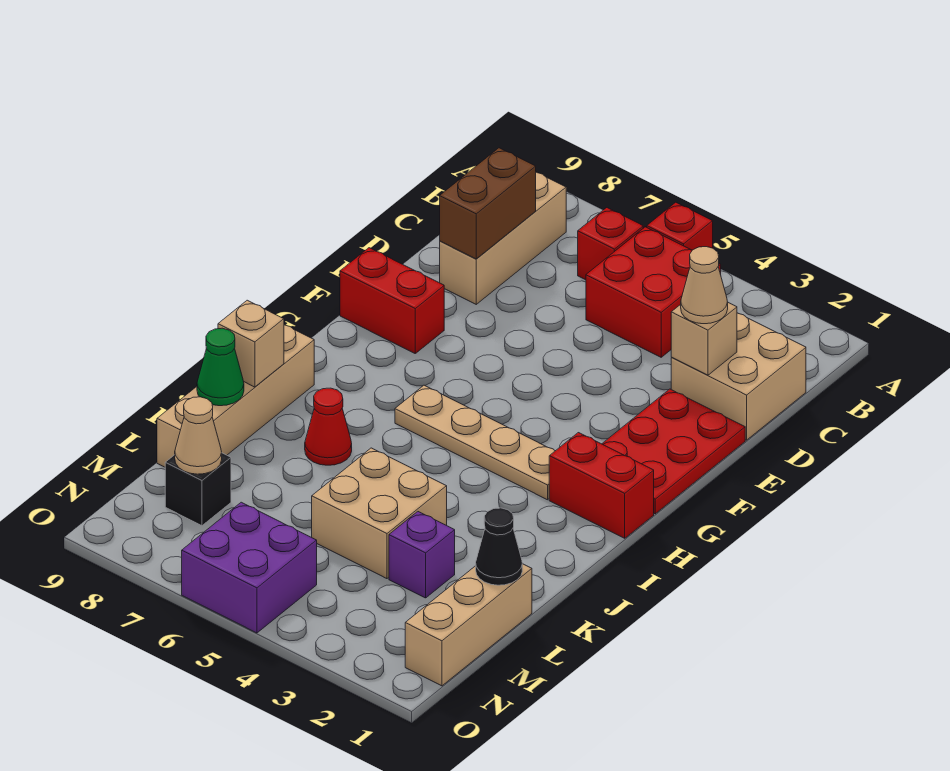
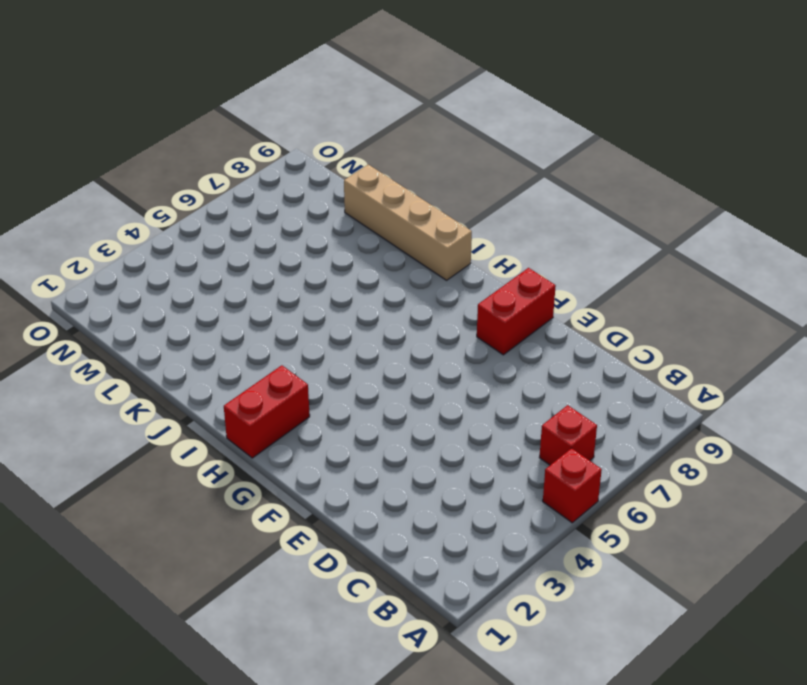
none -> red brick B4:C5 level 1
none -> tan brick B8:D8 level 1
none -> tan brick C1:D2 level 1

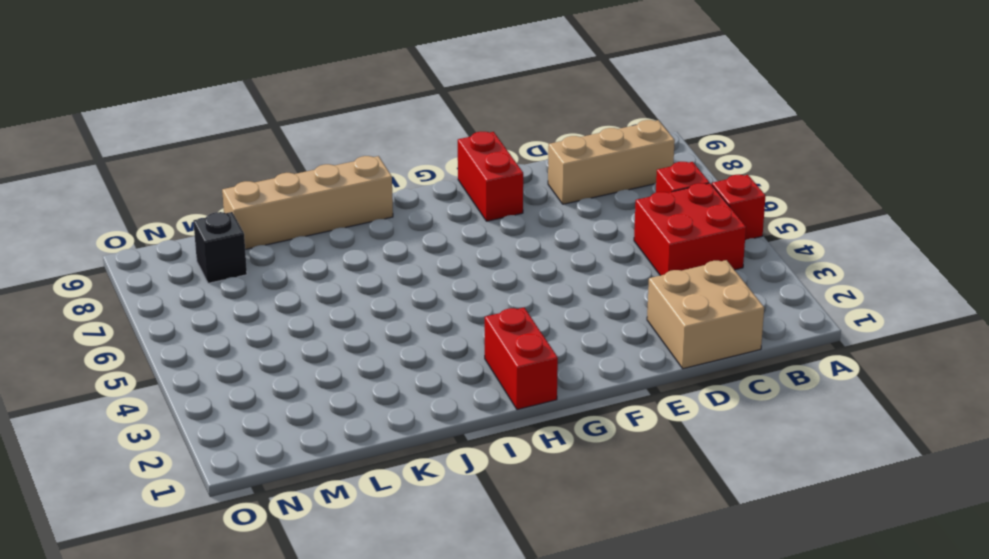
none -> red plate E1:G2 level 1
none -> tan plate H3:H6 level 1
none -> red cone J7 level 1

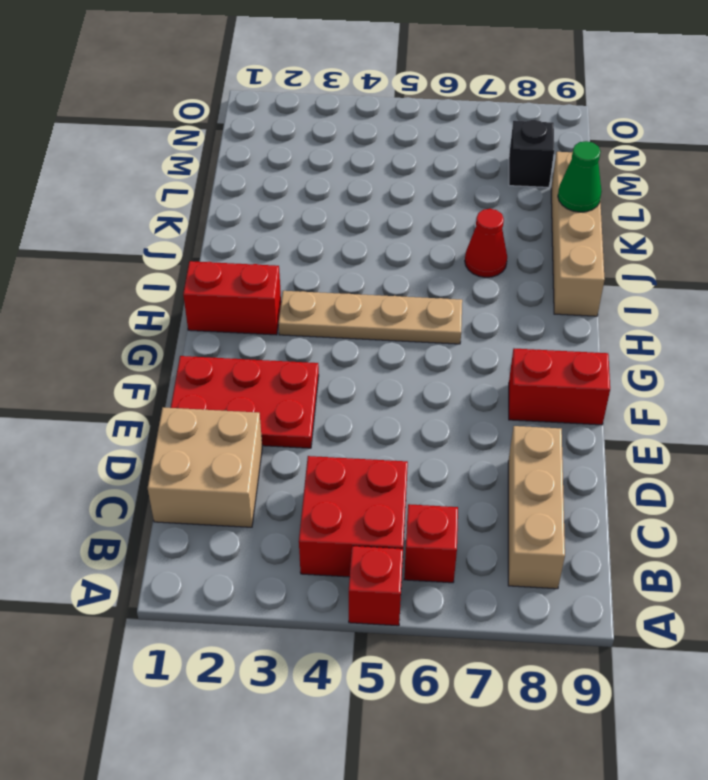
red plate E1:F3 level 1 -> red plate E1:G2 level 1
none -> tan brick K4:L5 level 1
none -> tan brick L1:N1 level 1
none -> purple brick L3 level 1

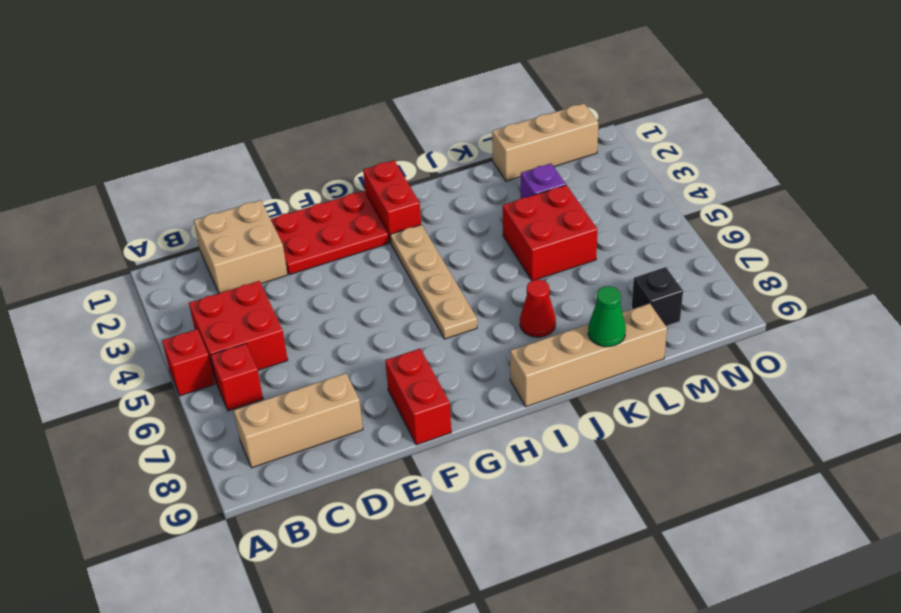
red brick K4:L5 level 1 -> tan brick K4:L5 level 1
none -> purple brick N5:O6 level 1
none -> brown brick C8:D8 level 2
none -> tan brick D2 level 2

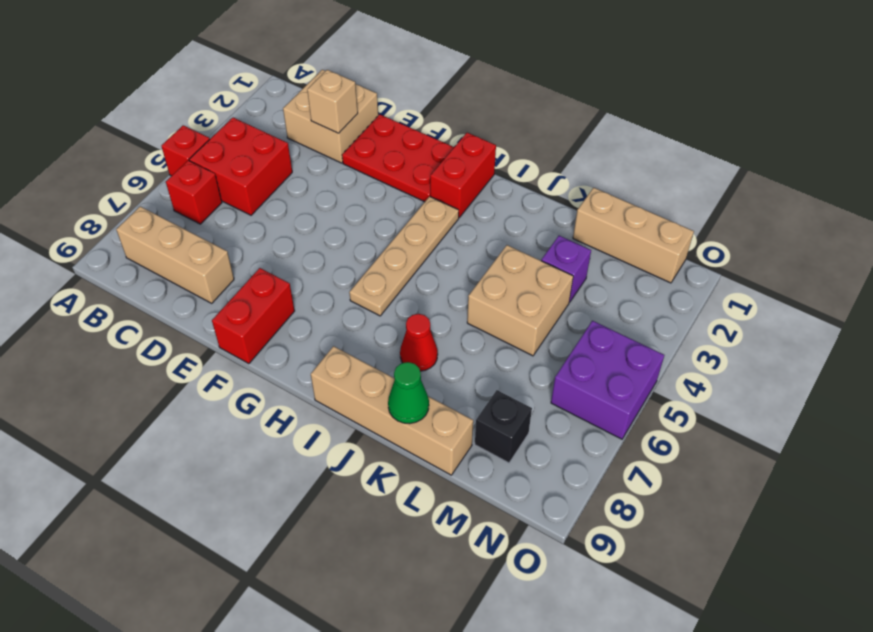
none -> brown brick C8:D8 level 2
none -> tan brick J9 level 2
none -> black cone L1 level 2

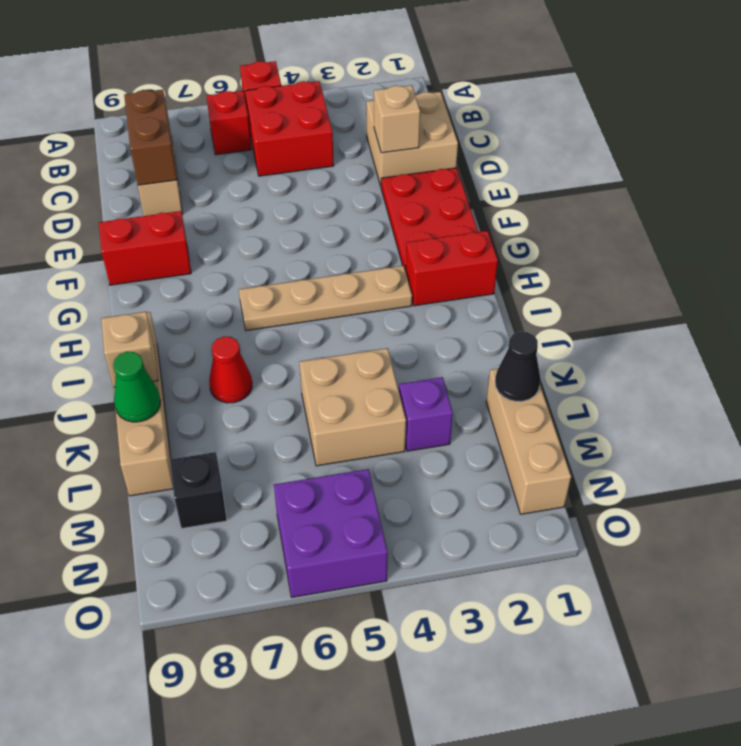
none -> tan cone M8 level 2
none -> tan cone D2 level 3

